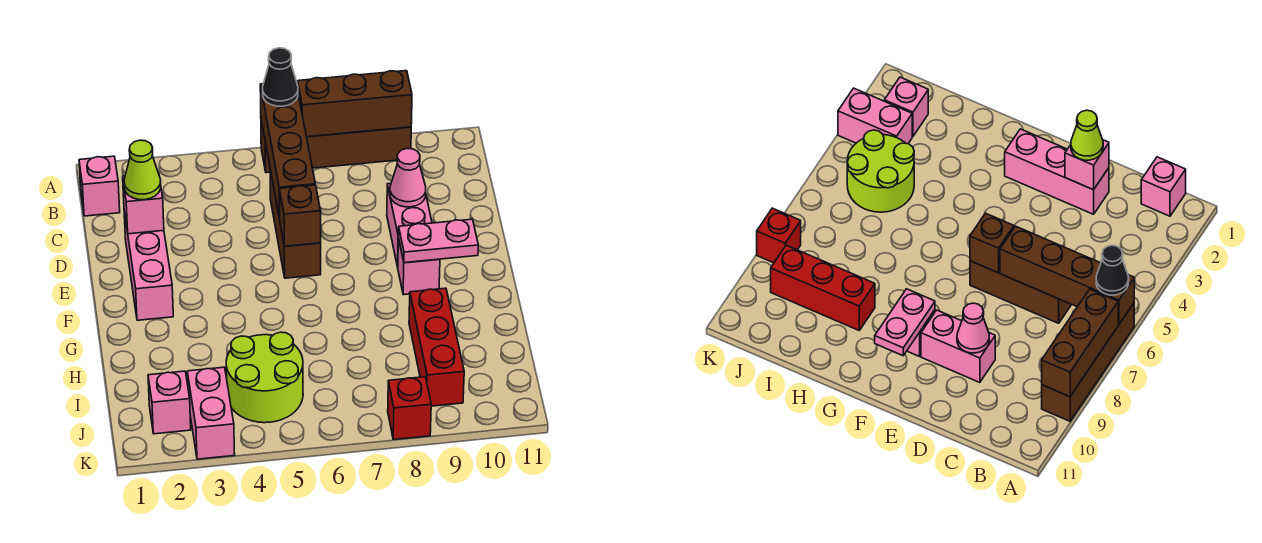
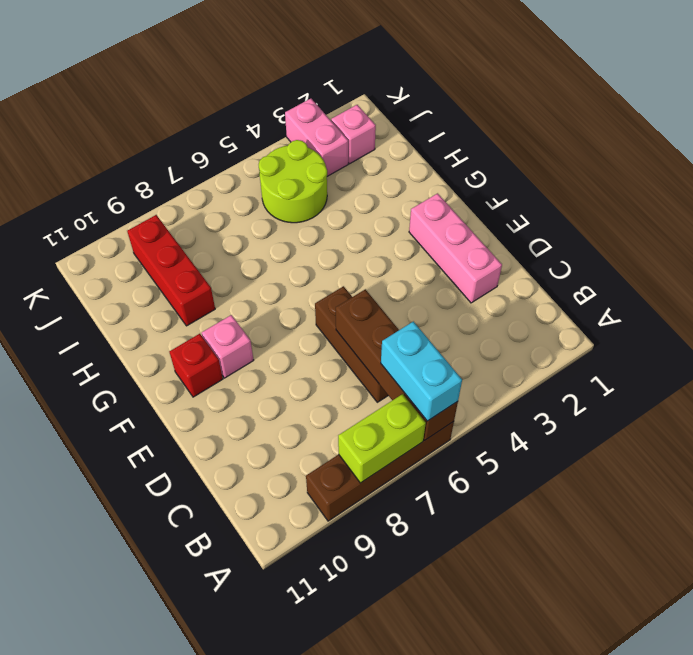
cyan brick A6:B6 level 3 -> black cone A6 level 3
lime brick A7:A8 level 2 -> brown brick A7:A9 level 2
red brick F10 level 1 -> red brick K8 level 1
none -> pink brick B1 level 1
none -> pink brick D9:E9 level 1
none -> pink brick D2 level 2

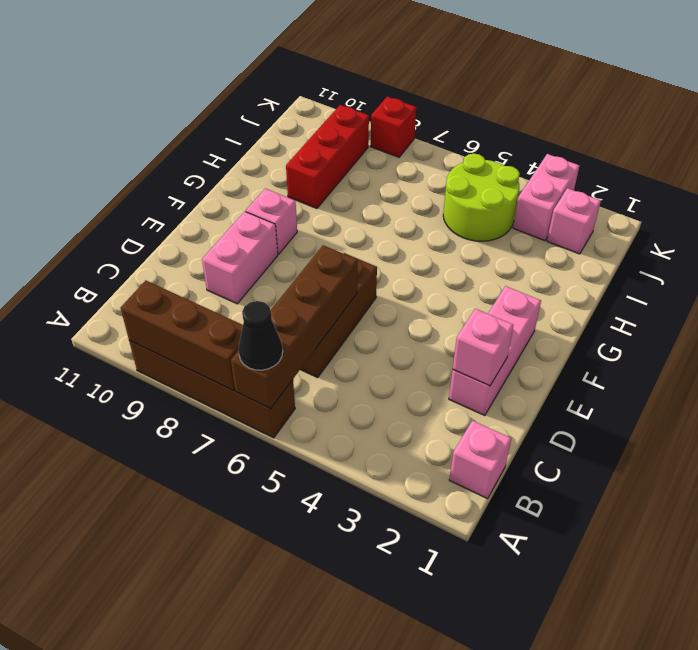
none -> pink cone D9 level 2
none -> brown brick E6 level 2
none -> pink plate F9:F10 level 2

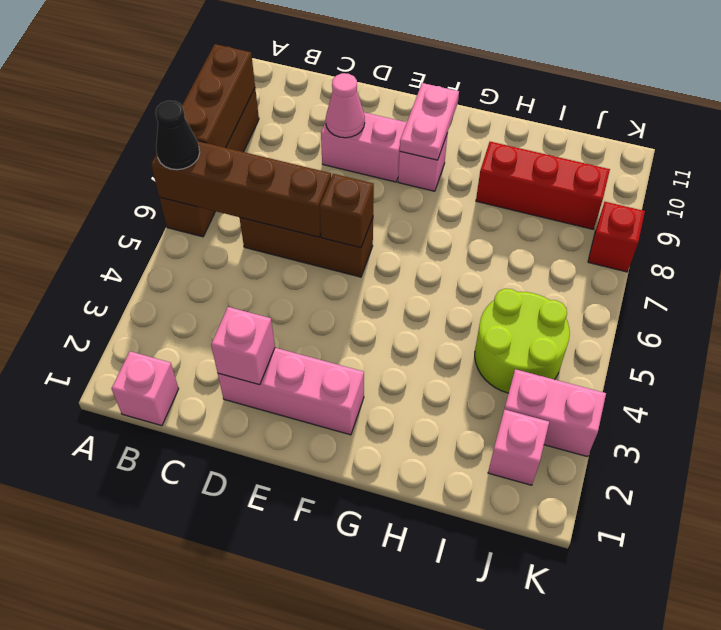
none -> lime cone D2 level 3

